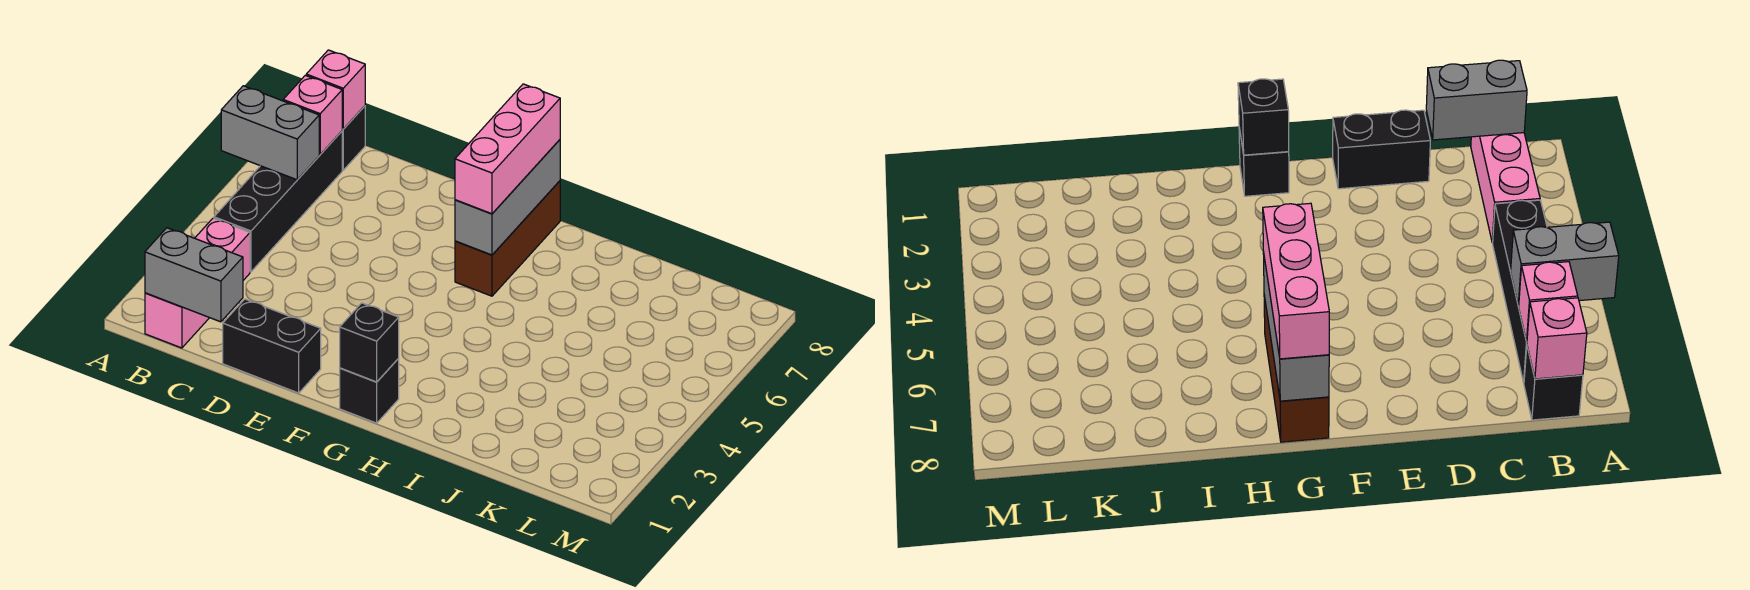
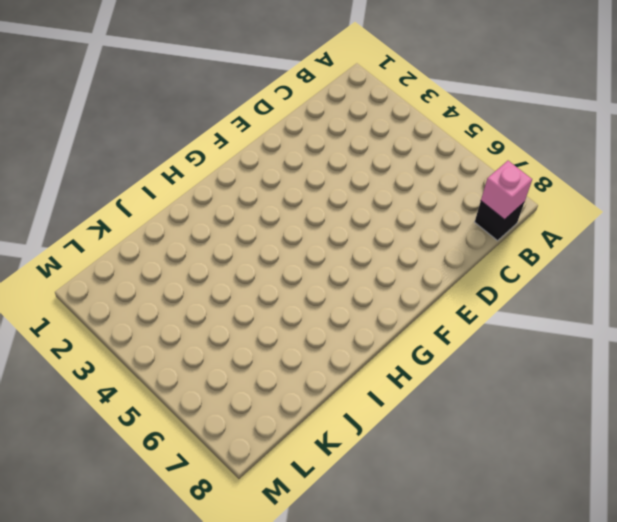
none -> pink brick B1:B3 level 1
none -> black brick B4:B7 level 1
none -> black brick D1:E1 level 1

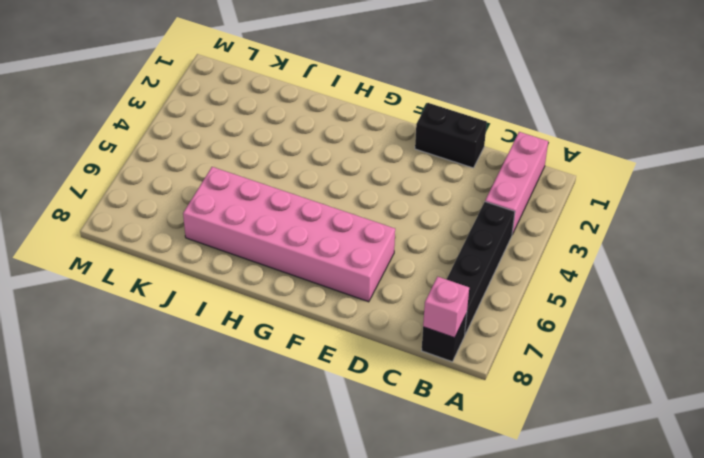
pink brick E6:J7 level 1 -> brown brick G6:G8 level 1
none -> black brick G1 level 1
none -> grey brick A6:B6 level 2
none -> grey brick B1:C1 level 2

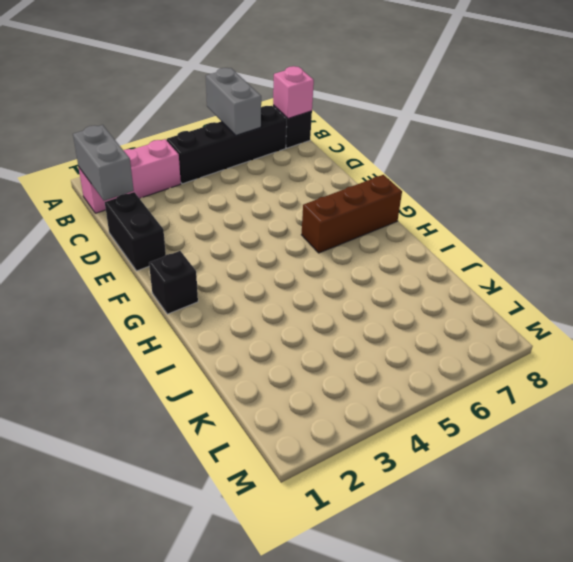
none -> pink brick B7 level 2
none -> black brick G1 level 2
none -> grey brick G6:G8 level 2

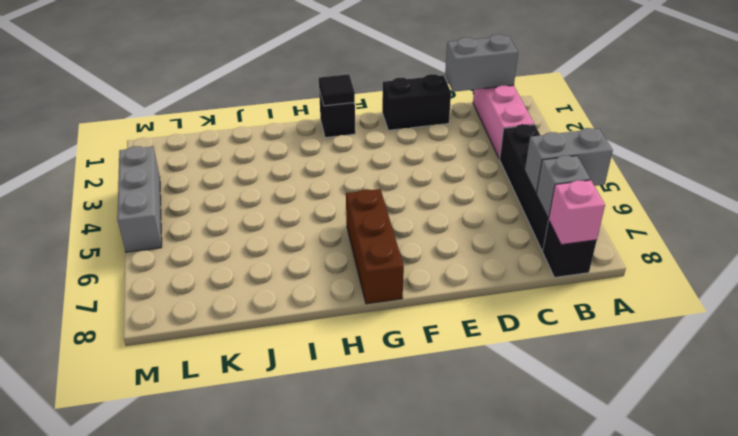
grey brick B7 level 2 -> pink brick B7 level 2
black tile G1 level 2 -> black brick G1 level 2
grey brick M3:M5 level 1 -> grey brick G6:G8 level 2
none -> pink brick G6:G8 level 3

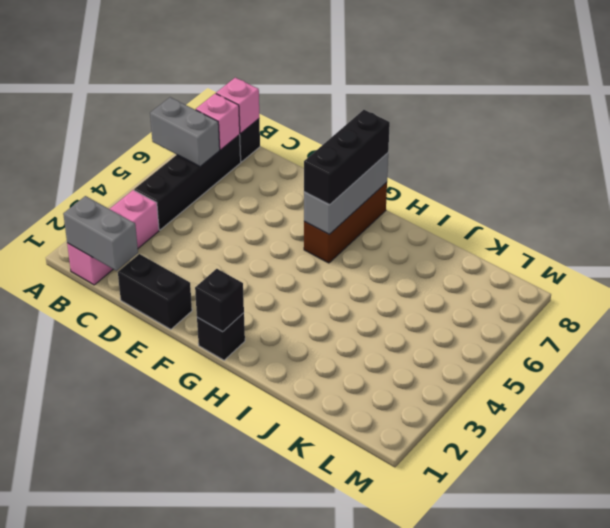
black brick G6:G8 level 3 -> pink brick G6:G8 level 3

